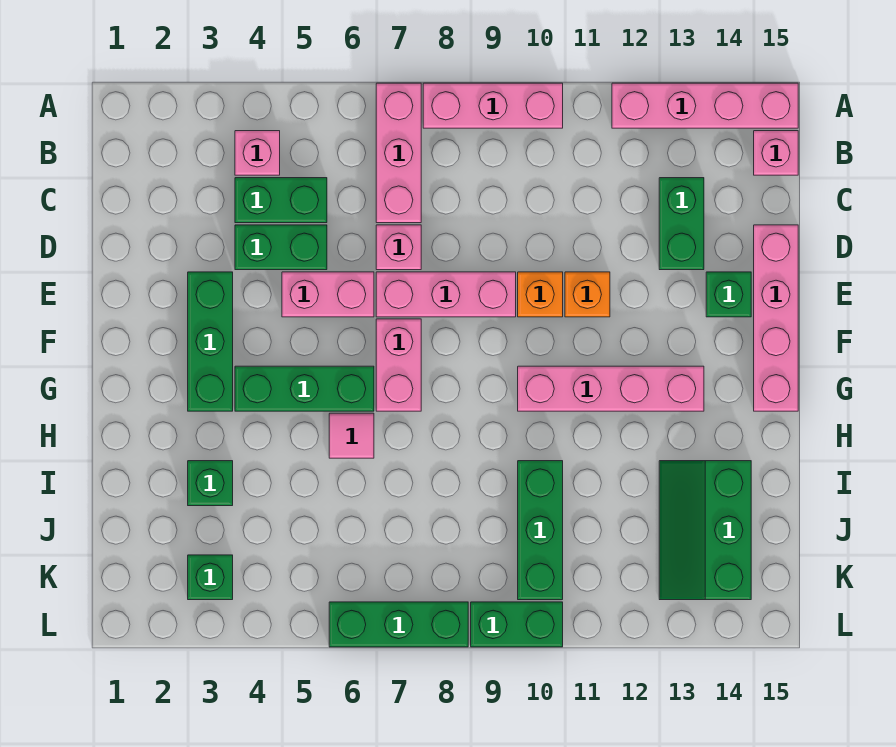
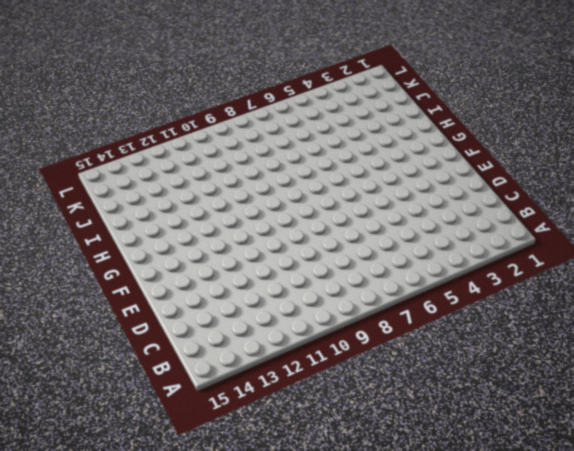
none -> pink brick A7:C7 level 1
none -> pink brick A8:A10 level 1
none -> pink brick A12:A15 level 1

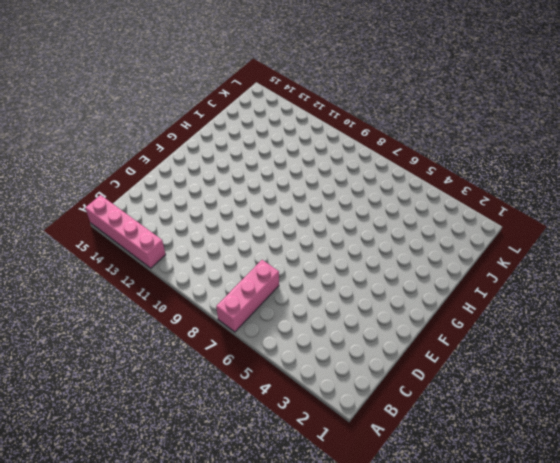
none -> pink brick A8:A10 level 1
none -> pink brick B4 level 1
none -> pink brick B15 level 1

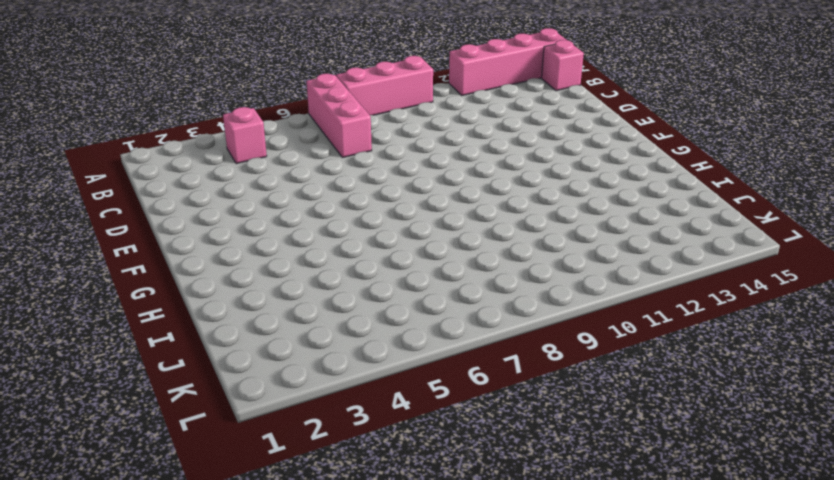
none -> green brick C4:C5 level 1
none -> green brick C13:D13 level 1
none -> green brick D4:D5 level 1

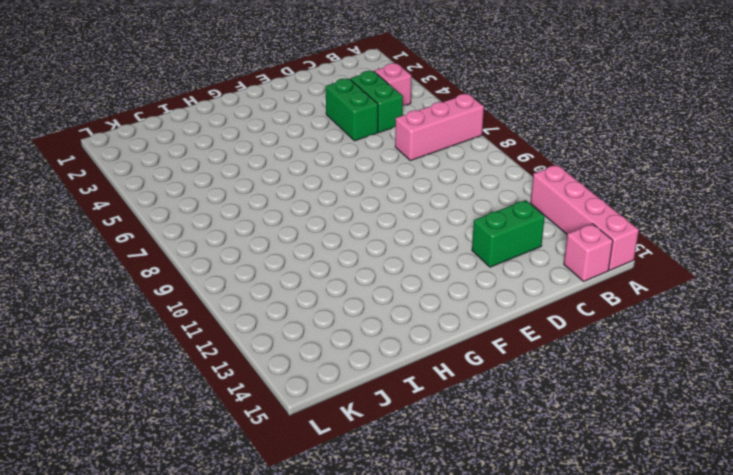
none -> pink brick A8:A10 level 1
none -> pink brick D7 level 1
none -> pink brick D15:G15 level 1

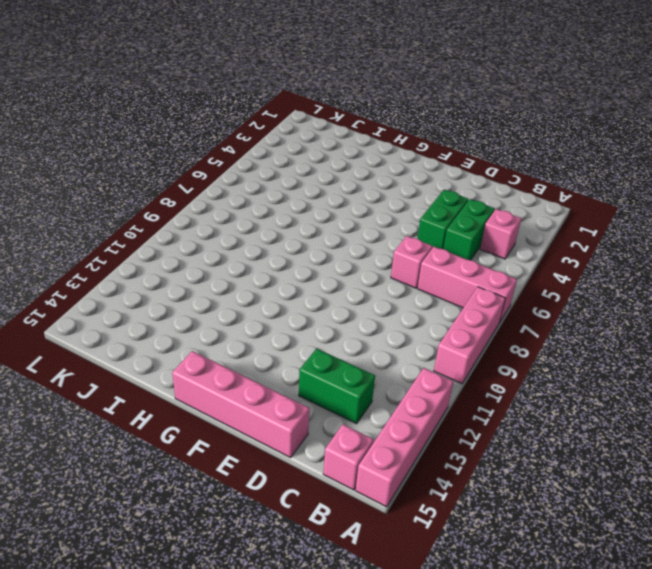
none -> green brick E3:G3 level 1
none -> pink brick E5:E6 level 1
none -> pink brick E7:E9 level 1

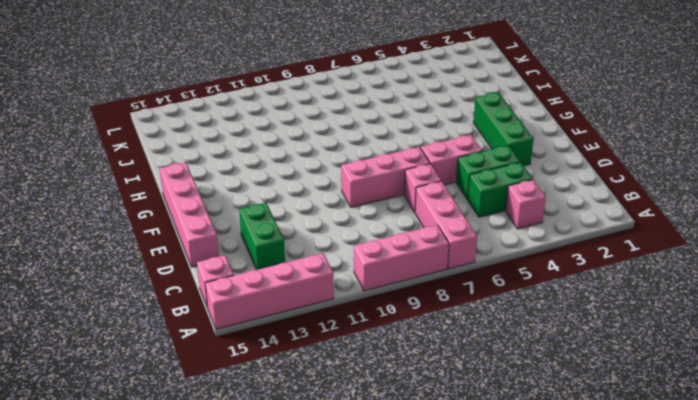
none -> orange brick E10 level 1
none -> orange brick E11 level 1
none -> green brick E14 level 1

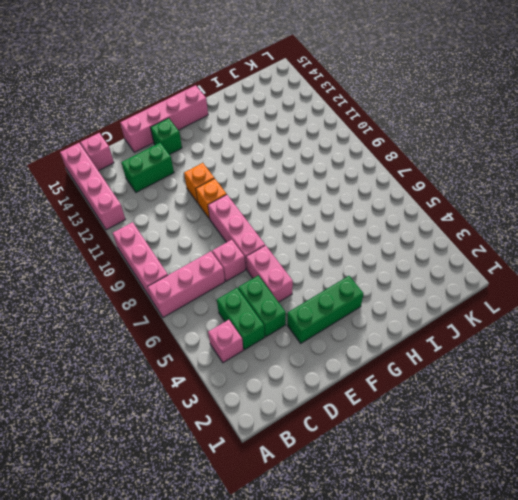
none -> pink brick F7:G7 level 1
none -> green brick G4:G6 level 1
none -> pink brick G10:G13 level 1

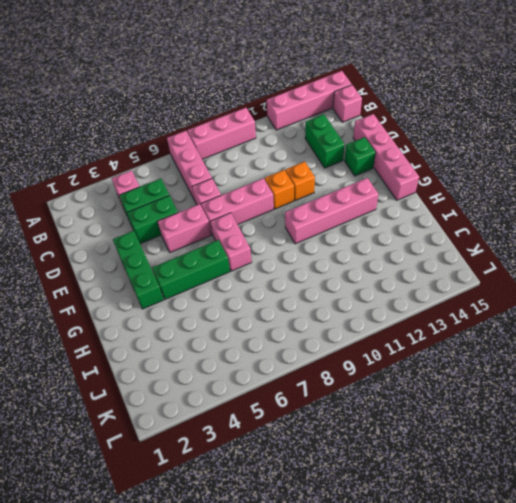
none -> pink tile H6 level 1
none -> green brick I3 level 1
none -> green brick I10:K10 level 1

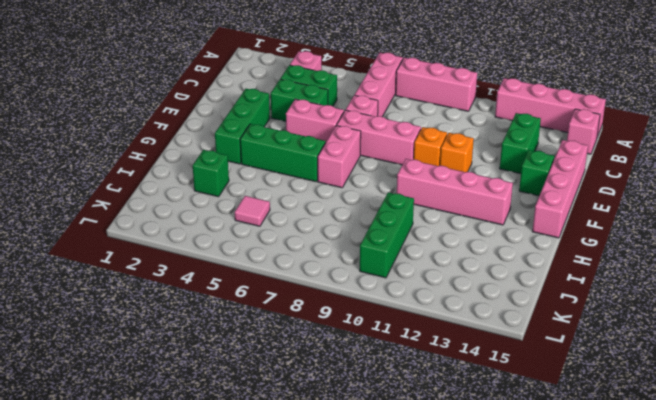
pink tile J5 level 1 -> pink tile H6 level 1
none -> green slope I13:K14 level 1 top 14
none -> green brick K3 level 1
none -> green brick L6:L8 level 1

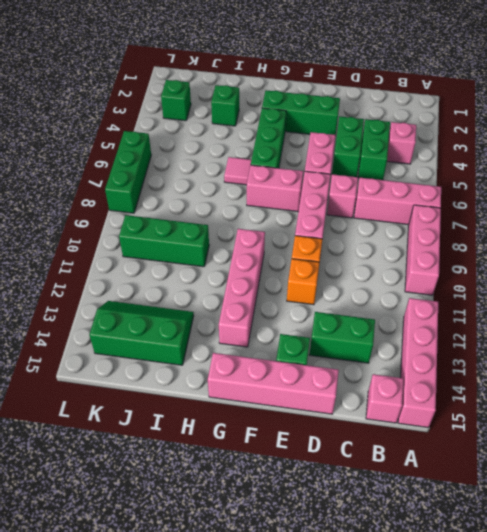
none -> green brick L9:L10 level 1

